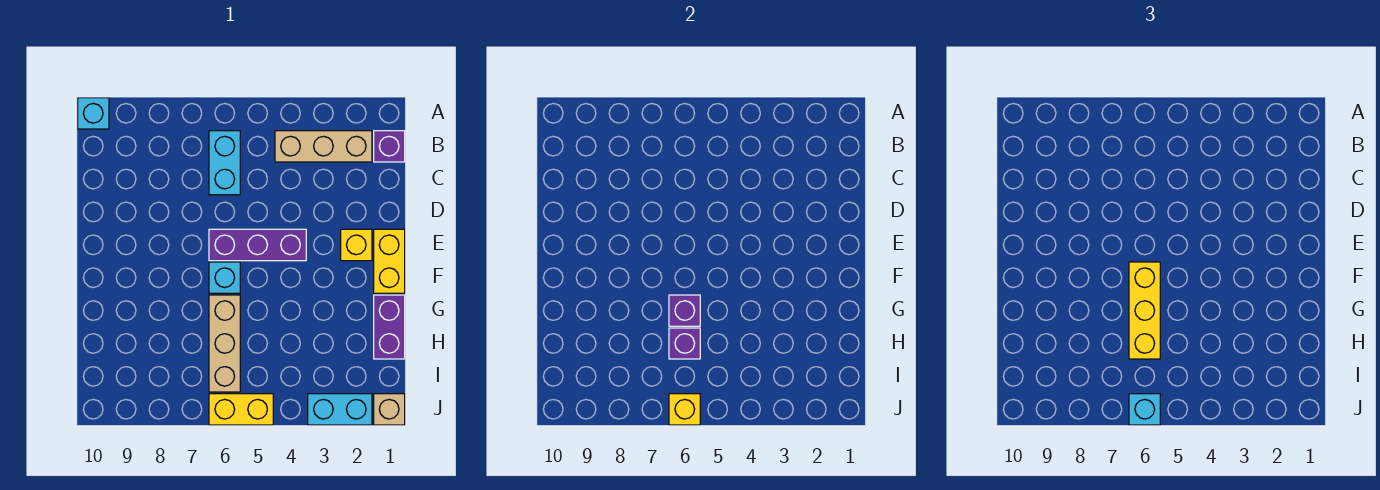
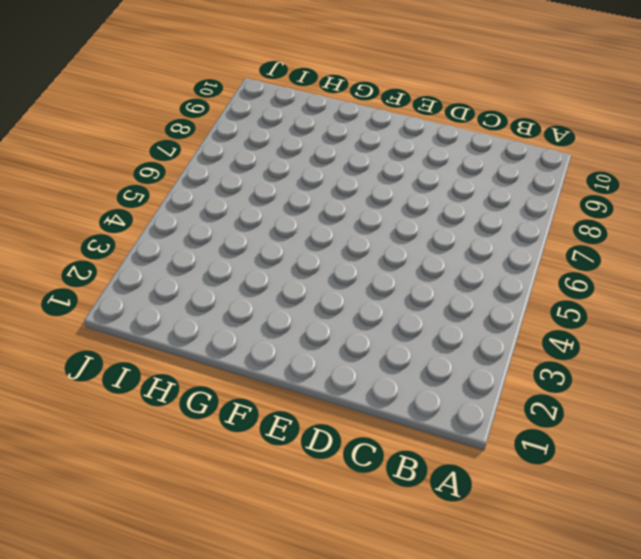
none -> cyan brick A10 level 1
none -> purple brick B1 level 1
none -> tan brick B2:B4 level 1

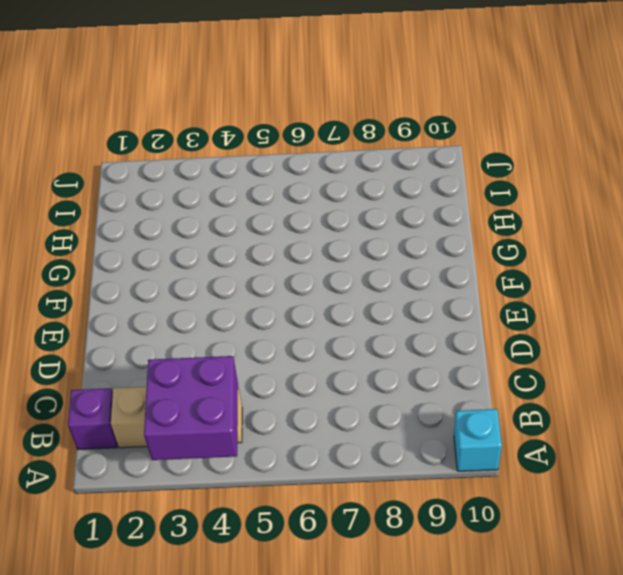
purple brick A3:B4 level 2 -> none
none -> cyan brick B6:C6 level 1
none -> yellow brick E1:F1 level 1
none -> yellow brick E2 level 1

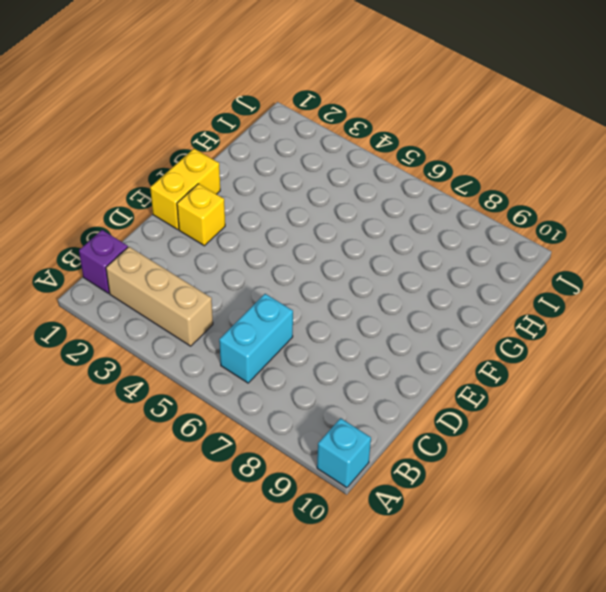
none -> purple brick E4:E6 level 1
none -> cyan brick F6 level 1
none -> purple brick G1:H1 level 1

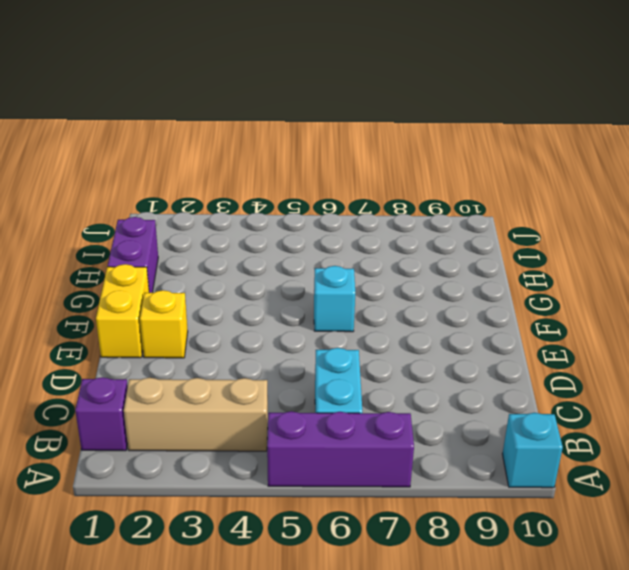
purple brick A5:A7 level 1 -> purple brick E4:E6 level 1
none -> tan brick G6:I6 level 1
none -> tan brick J1 level 1
none -> cyan brick J2:J3 level 1

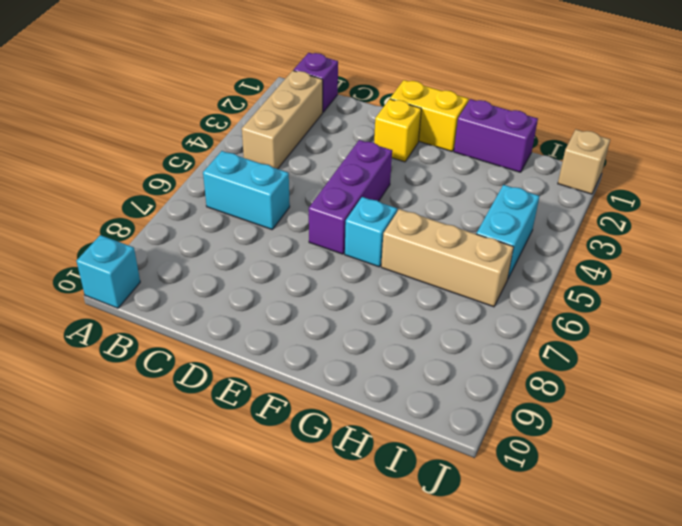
cyan brick I4:I5 level 1 -> cyan brick J2:J3 level 1
none -> yellow brick J5:J6 level 1
none -> purple brick G6 level 2
none -> purple brick H6 level 2

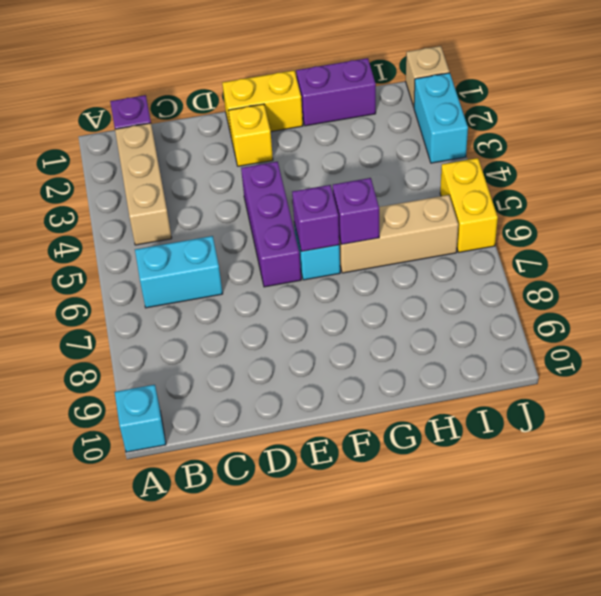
purple brick F6 level 2 -> purple brick H6 level 2
none -> yellow brick J6 level 2
none -> yellow brick F6:H6 level 3
none -> cyan brick J6 level 3

